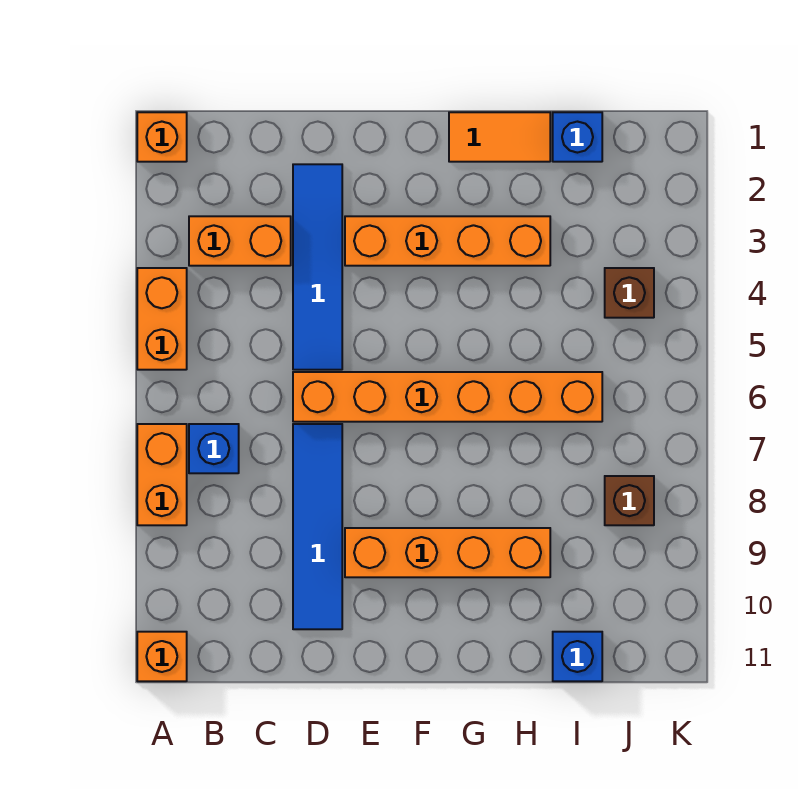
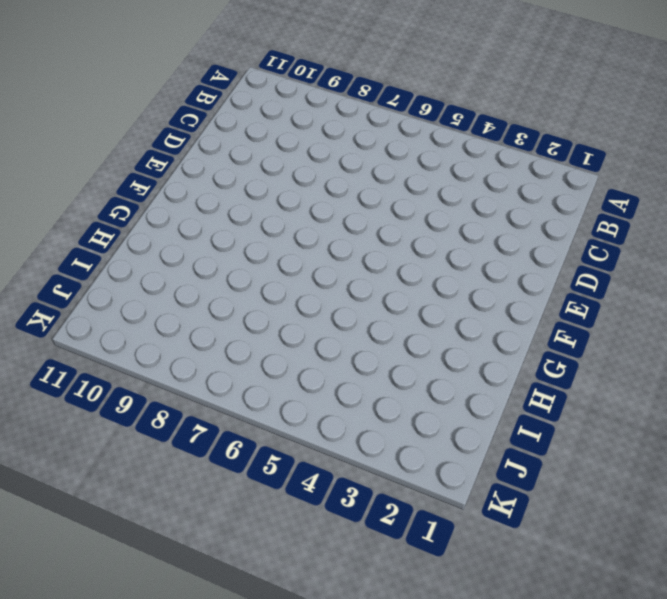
none -> orange brick A1 level 1
none -> orange brick A4:A5 level 1
none -> orange brick A7:A8 level 1

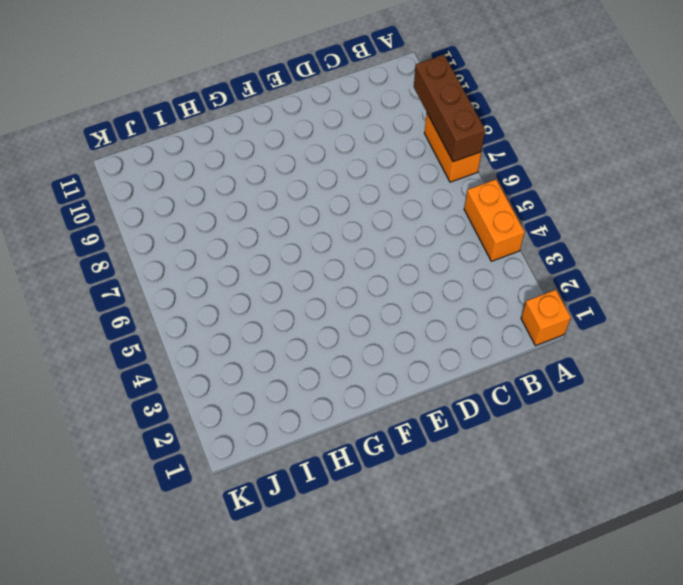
brown brick A7:A9 level 2 -> none
none -> orange brick A11 level 1
none -> orange brick B3:C3 level 1
none -> blue brick B7 level 1

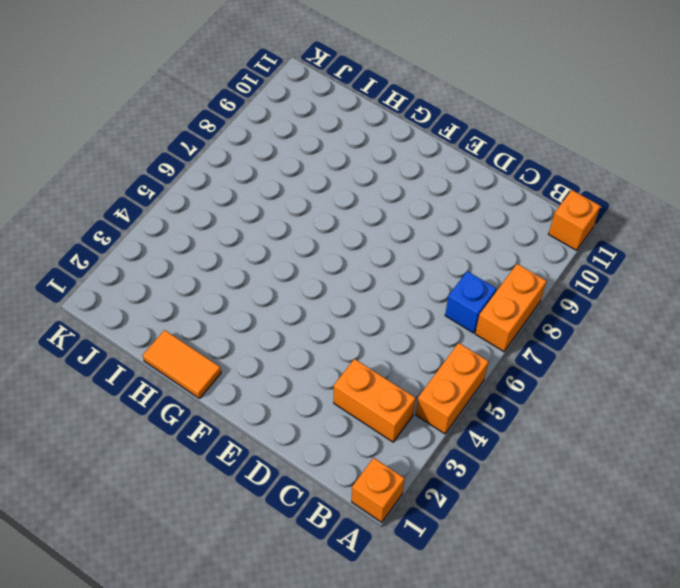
none -> blue tile D2:D5 level 1
none -> orange brick D6:I6 level 1
none -> blue tile D7:D10 level 1

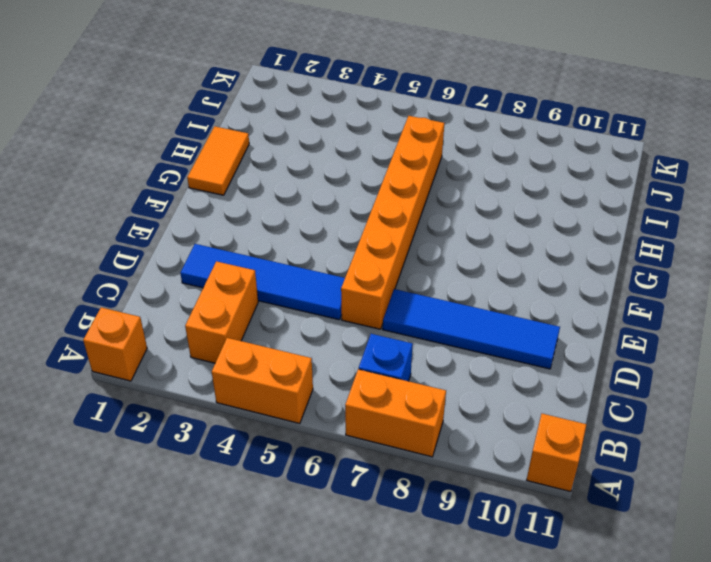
none -> orange brick E3:H3 level 1
none -> orange brick E9:H9 level 1
none -> blue brick I1 level 1

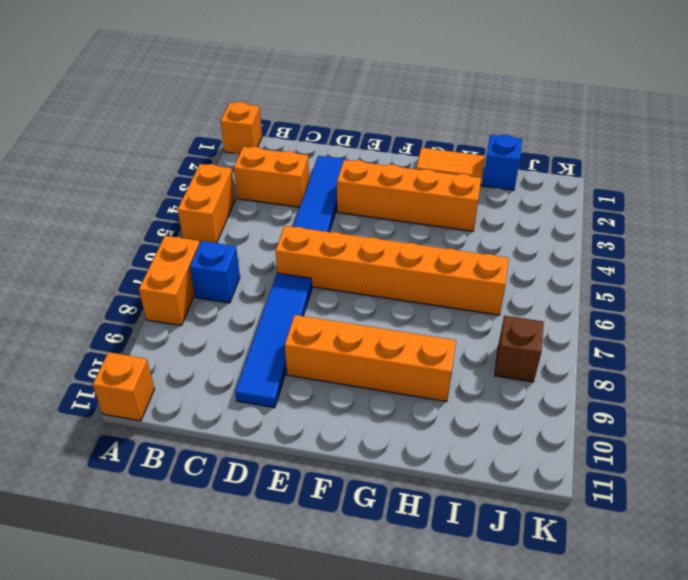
none -> blue brick I11 level 1
none -> brown brick J4 level 1

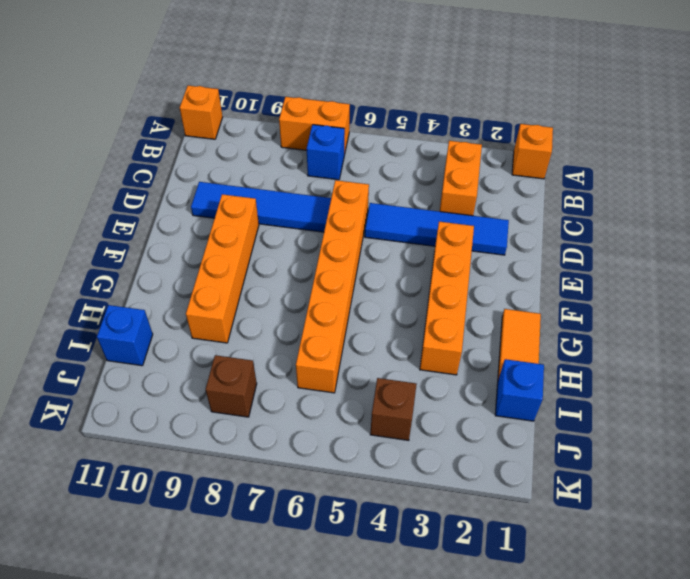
none -> orange brick A4:A5 level 1

